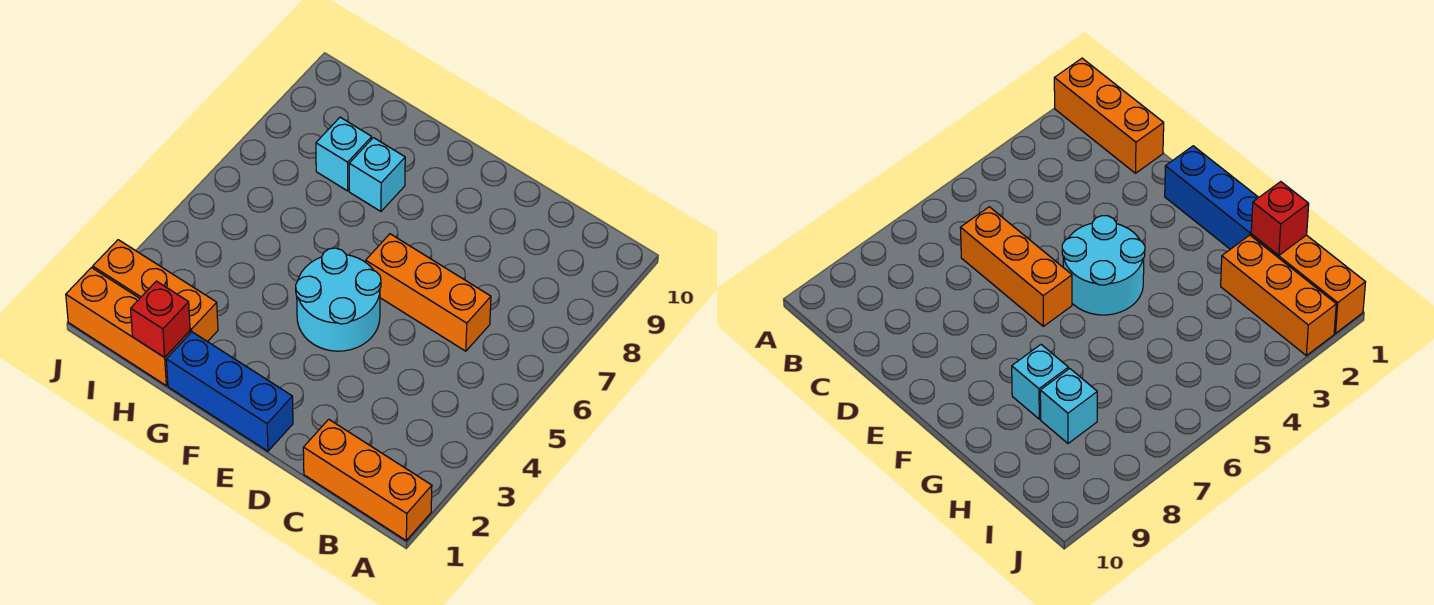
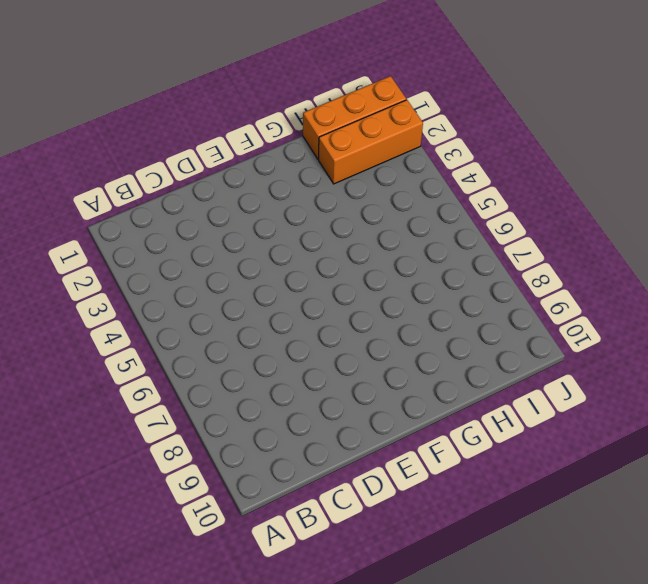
none -> orange brick A1:C1 level 1
none -> orange brick C6:E6 level 1

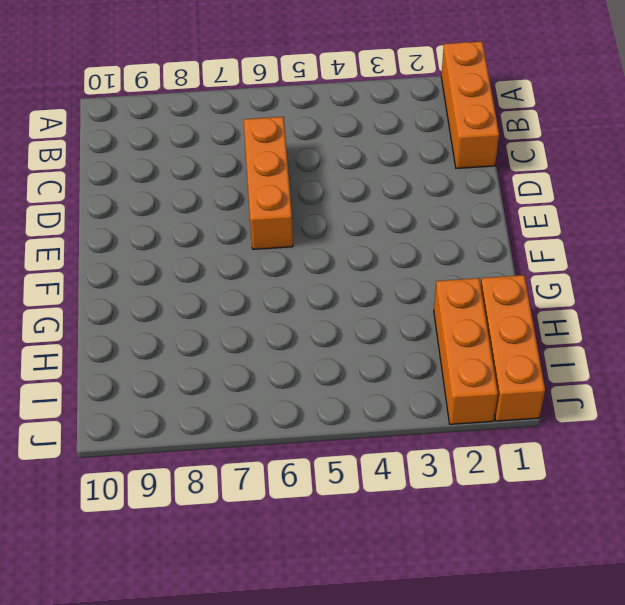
none -> blue brick E1:G1 level 1
none -> cyan round brick E4:F5 level 1

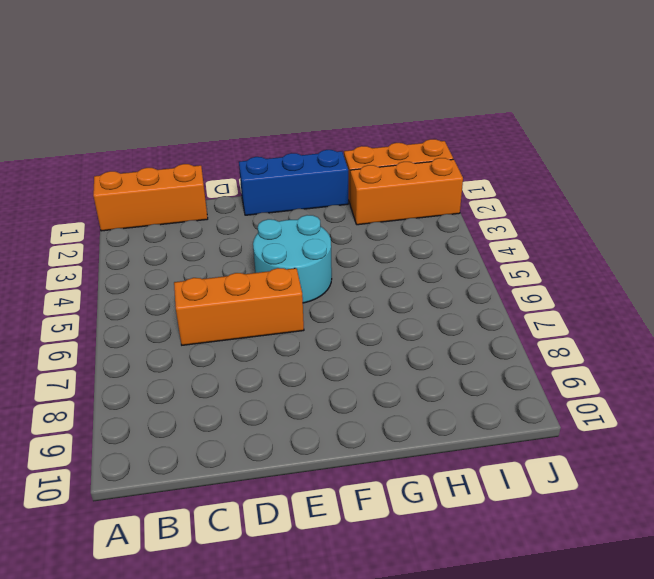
none -> cyan brick G8 level 1
none -> cyan brick H8 level 1

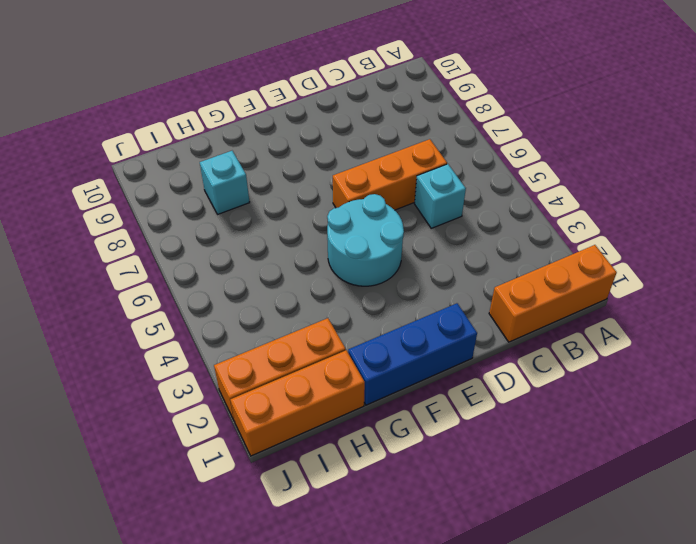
cyan brick C5 level 1 -> cyan brick G8 level 1
none -> red brick H1 level 2

